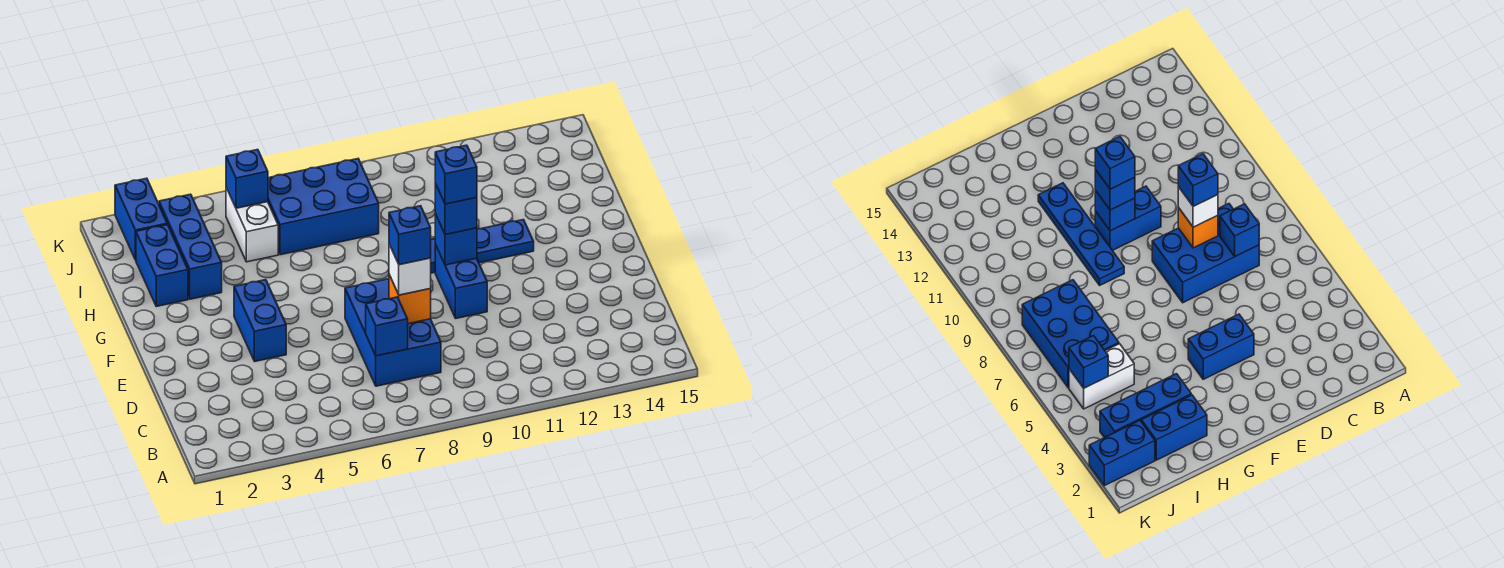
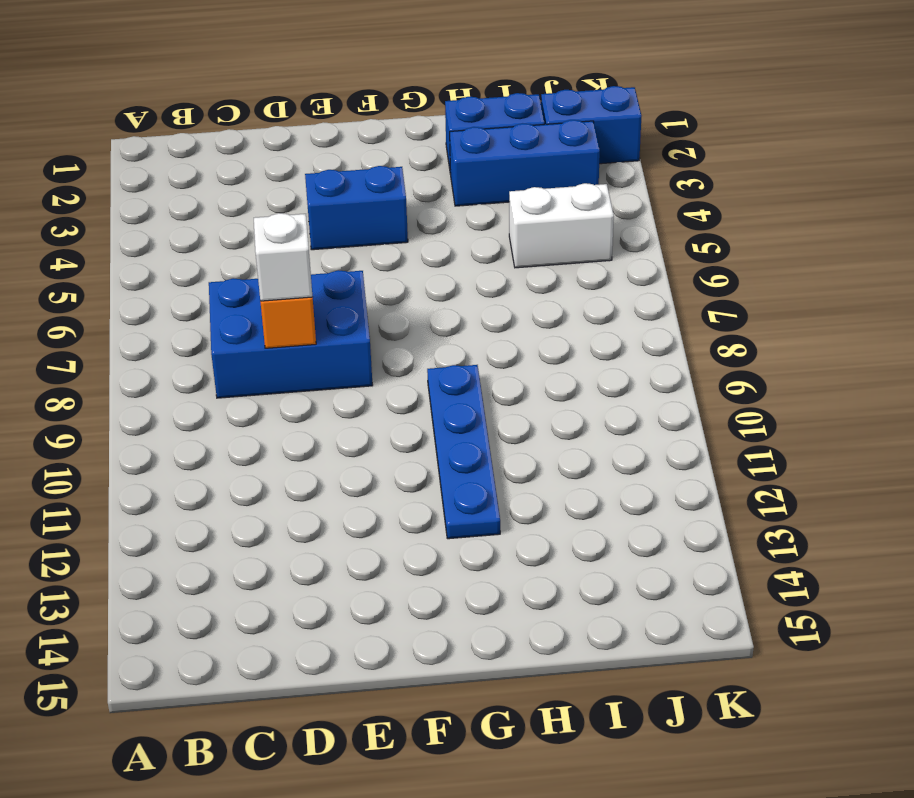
none -> blue brick E10:F10 level 1
none -> blue brick I6:J8 level 1
none -> blue brick C7 level 2

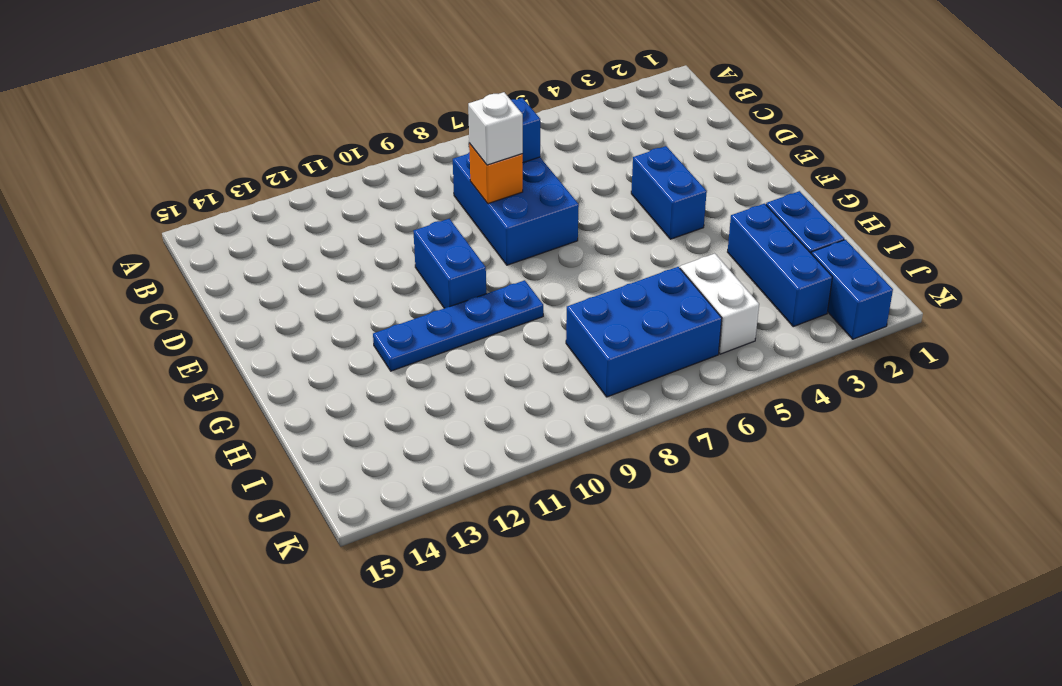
none -> blue brick F10 level 2
none -> blue brick J5 level 2
none -> blue brick F10 level 3

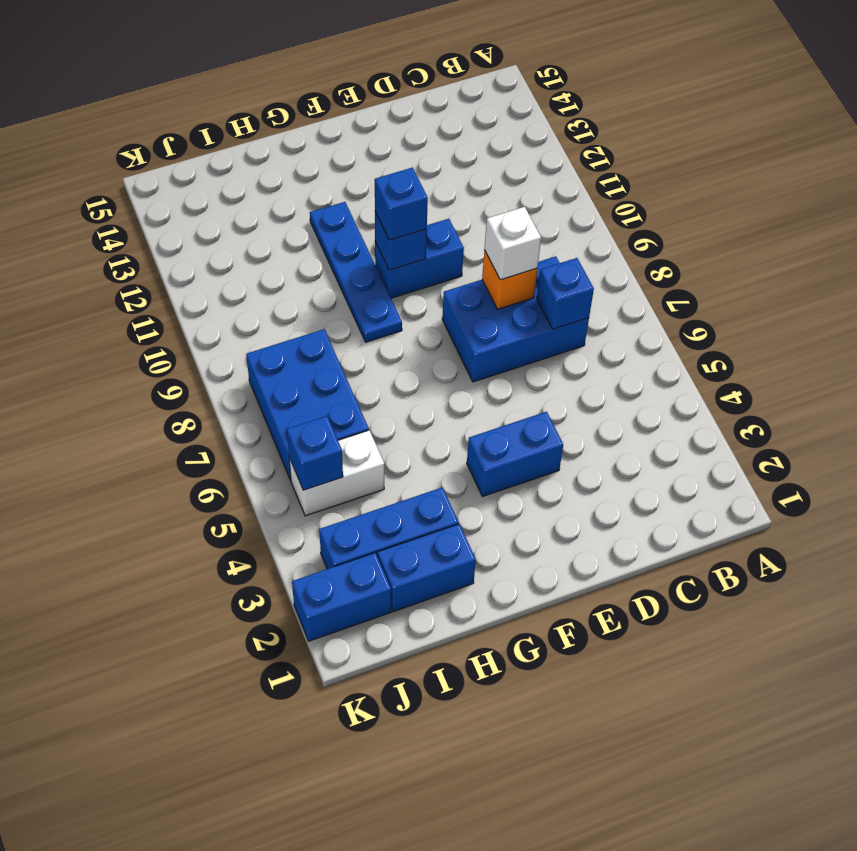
none -> blue brick D8 level 4
none -> blue brick F10 level 4

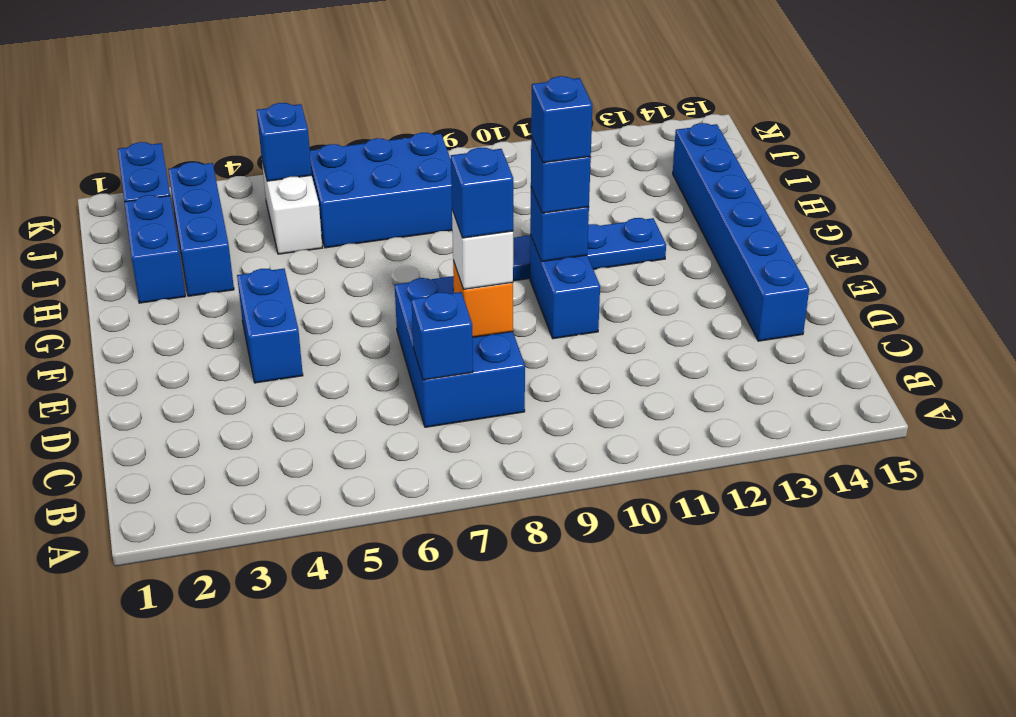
blue brick D14:I14 level 1 -> none

